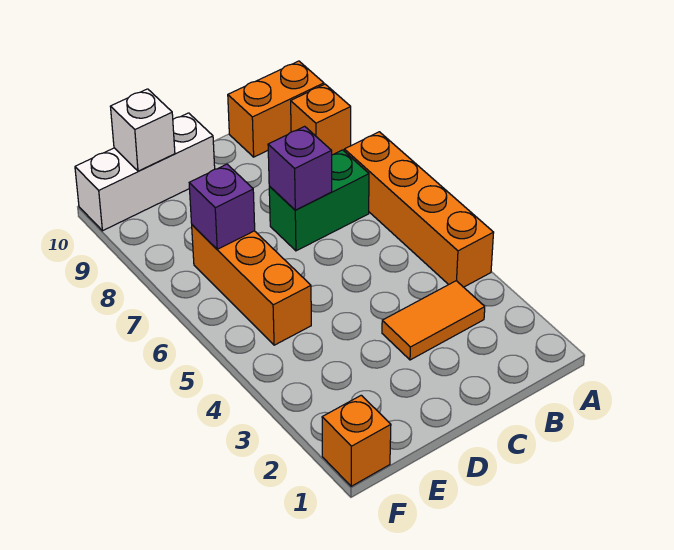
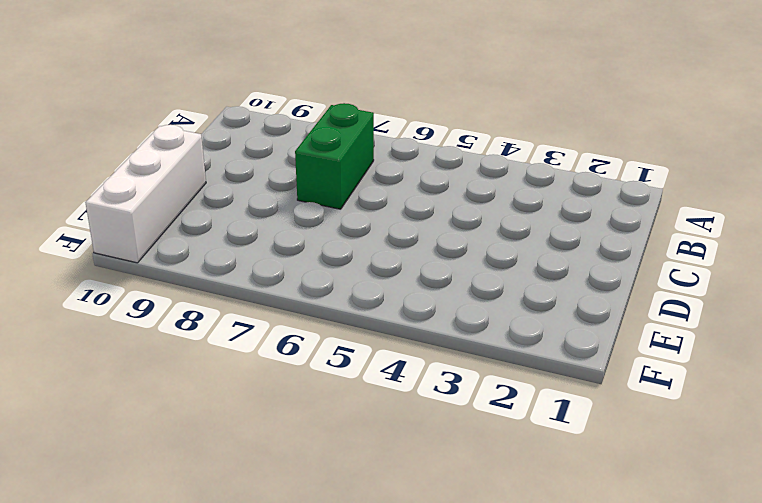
none -> orange brick A4:A7 level 1
none -> orange brick A9 level 1

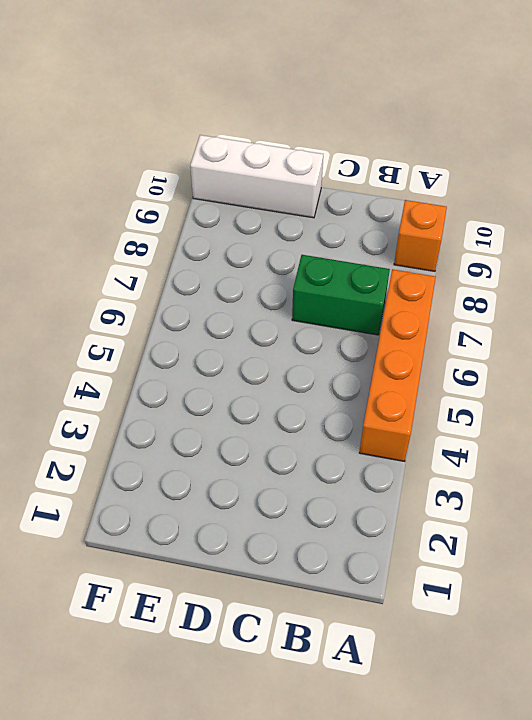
none -> orange brick A10:B10 level 1
none -> orange tile B3:C3 level 1

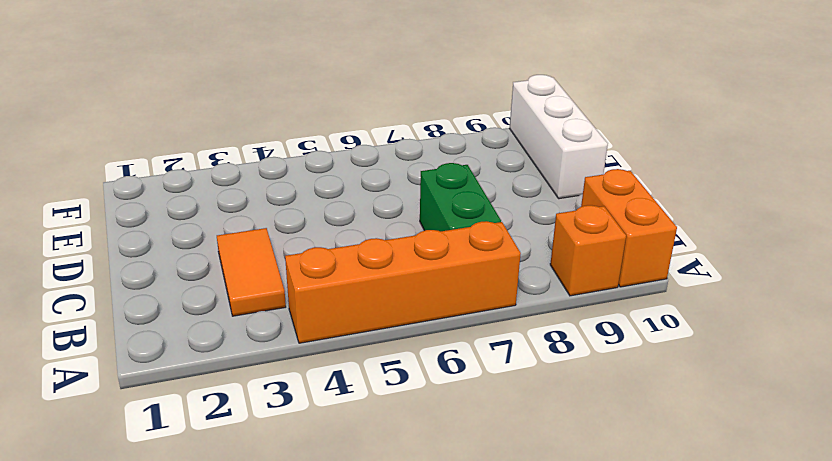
none -> orange brick E5:E7 level 1
none -> orange brick F1 level 1

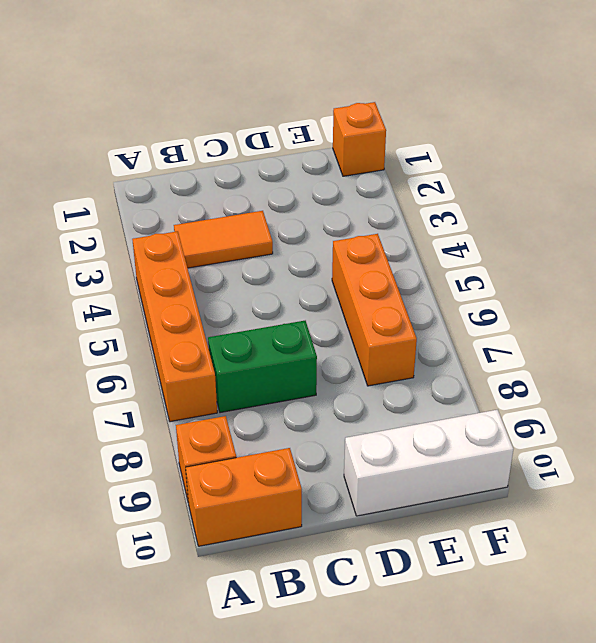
none -> purple brick C7 level 2
none -> purple brick E7 level 2

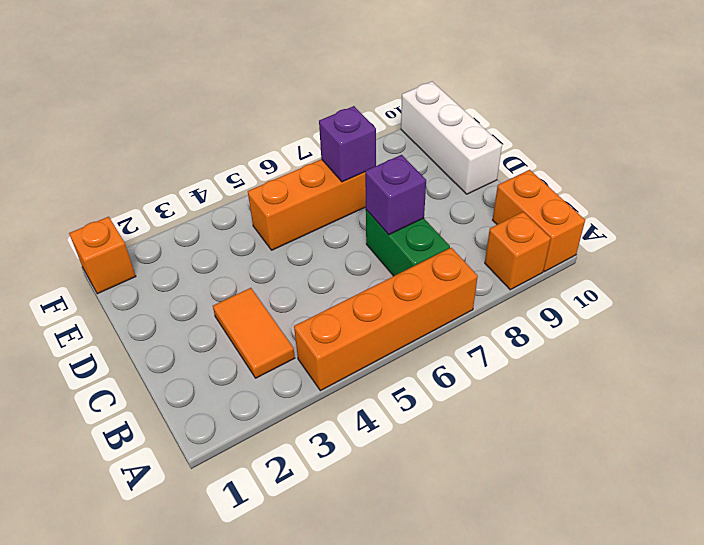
none -> white brick E10 level 2

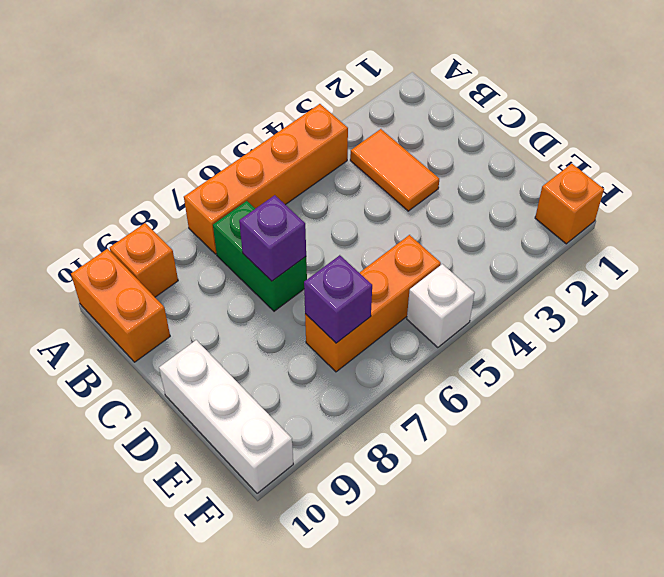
white brick F5 level 1 -> white brick E10 level 2

